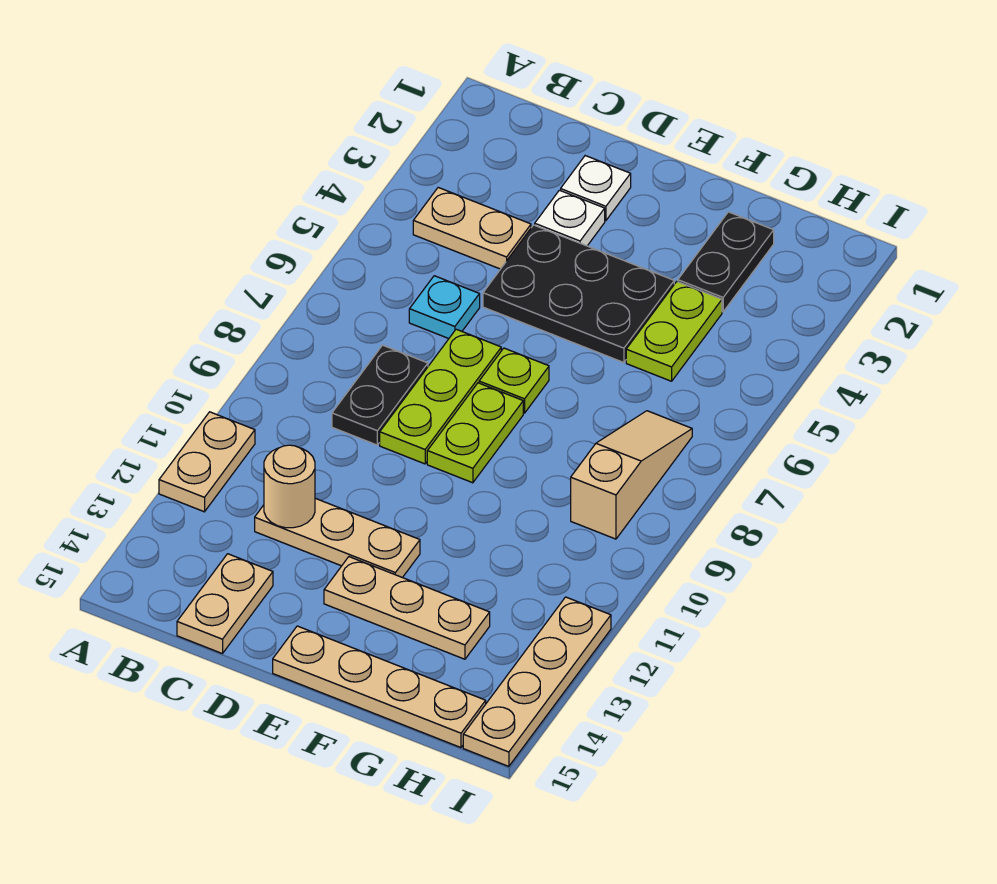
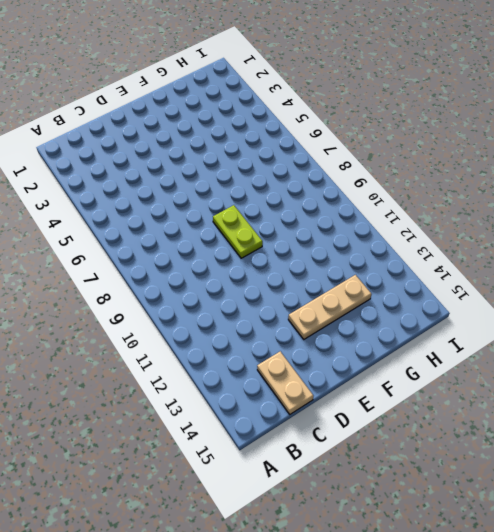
none -> tan plate A11:A12 level 1
none -> tan plate B4:C4 level 1
none -> cyan plate C6 level 1

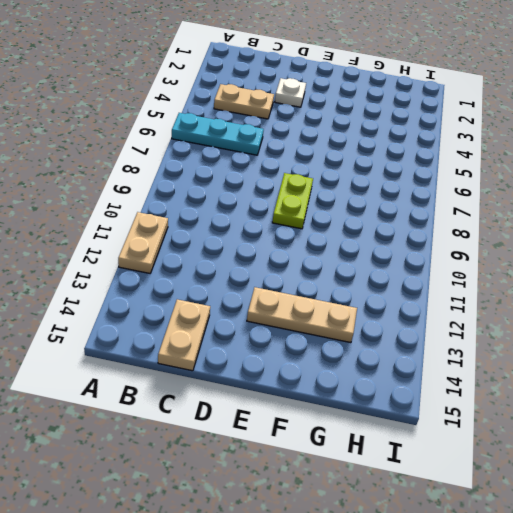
cyan plate A6:C6 level 1 -> cyan plate C6 level 1
none -> black plate C8:C9 level 1
none -> tan plate C12:E12 level 1
none -> white plate D2 level 1

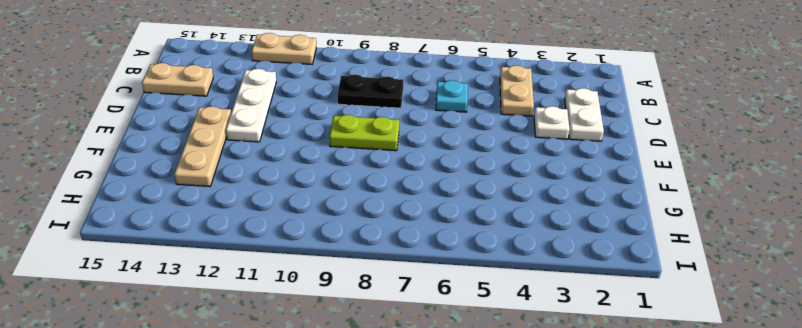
white plate C2:D2 level 1 -> white plate D2 level 1
white plate C12:E12 level 1 -> tan plate C12:E12 level 1
none -> black plate D4:F5 level 1
none -> lime plate D7:D9 level 1
none -> lime plate E7 level 1

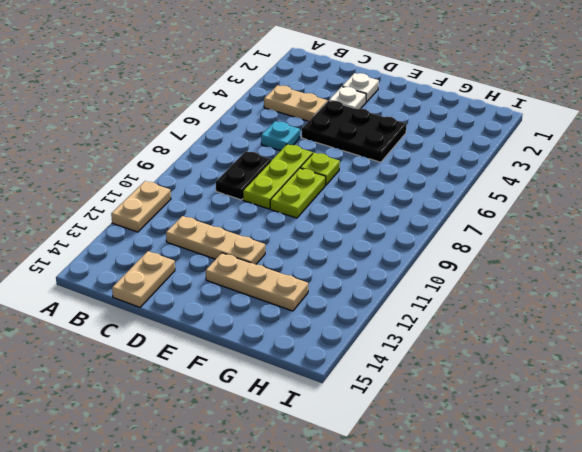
none -> tan plate E15:H15 level 1
none -> black plate G2:G3 level 1
none -> lime plate G4:G5 level 1

